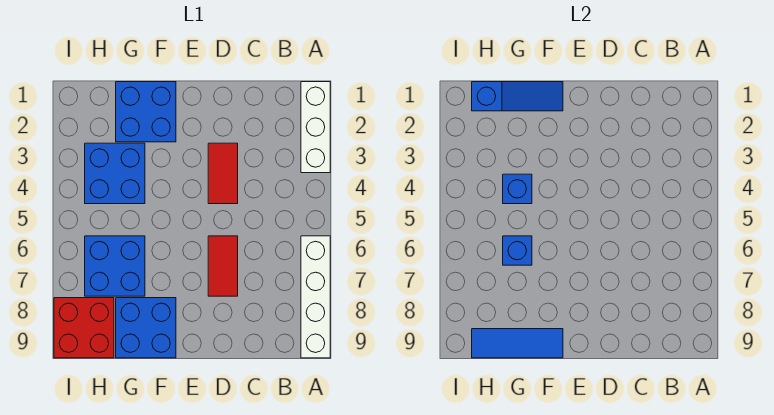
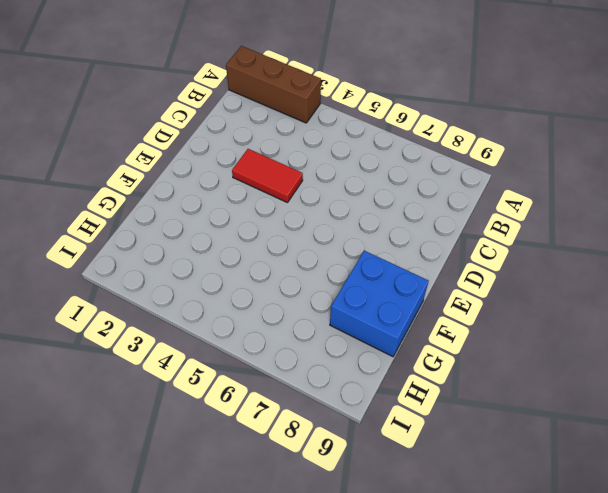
brown brick A1:A3 level 1 -> white brick A1:A3 level 1
none -> white brick A6:A9 level 1
none -> red tile D6:D7 level 1
none -> blue brick F1:G2 level 1

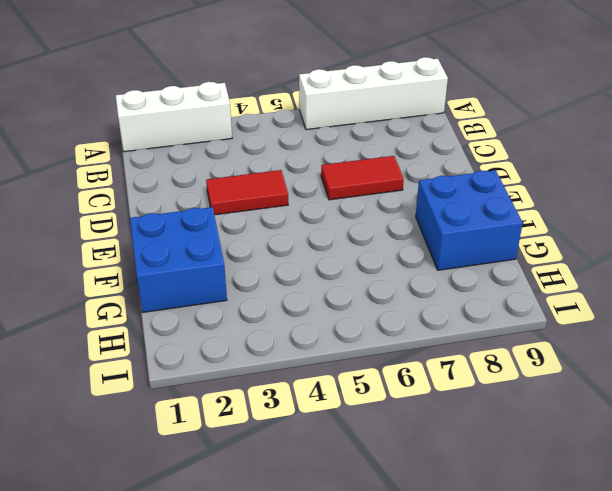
none -> blue brick G3:H4 level 1
none -> blue brick G6:H7 level 1
none -> red brick H8:I9 level 1

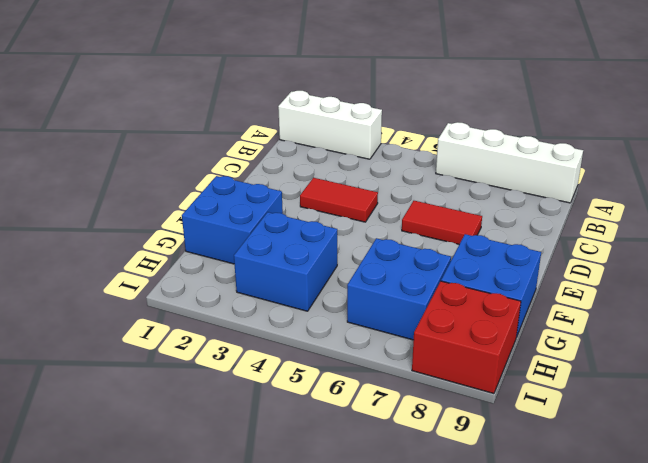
none -> blue slope F1:H1 level 2 top H
none -> blue tile F9:H9 level 2
none -> blue brick G4 level 2

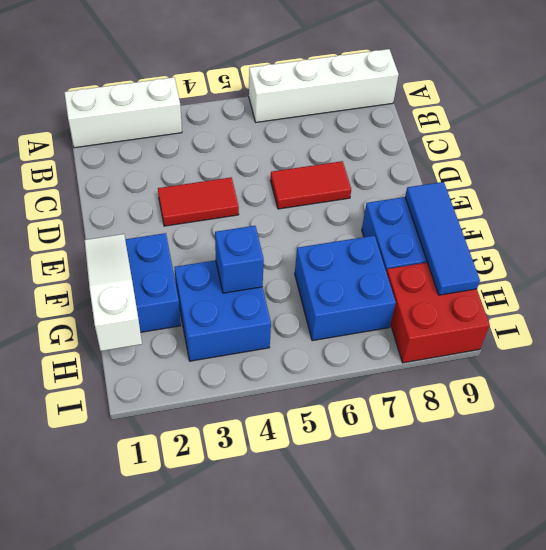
white slope F1:H1 level 2 top H -> blue slope F1:H1 level 2 top H
none -> blue brick G6 level 2

